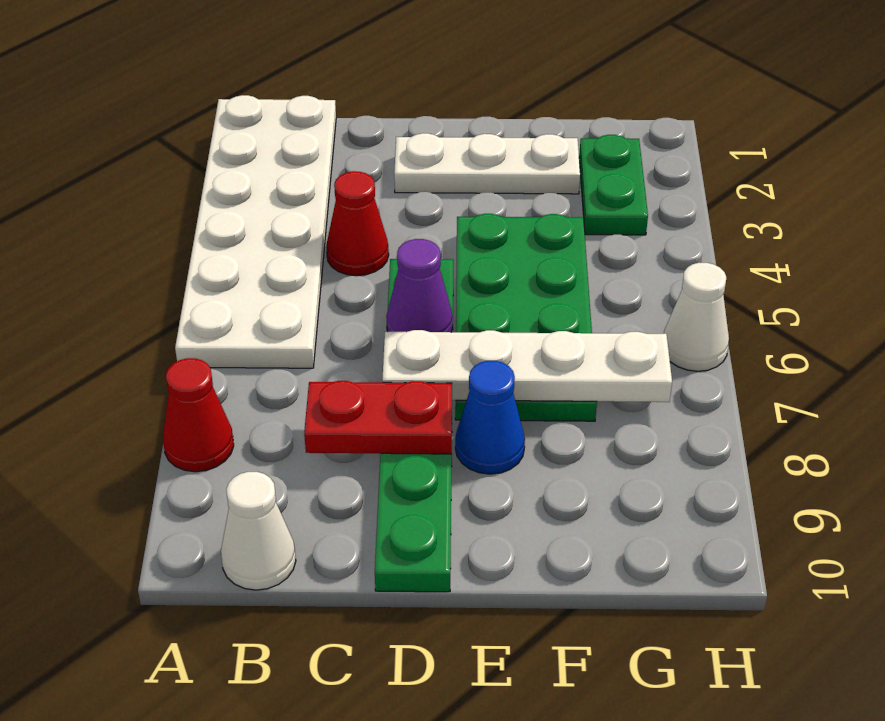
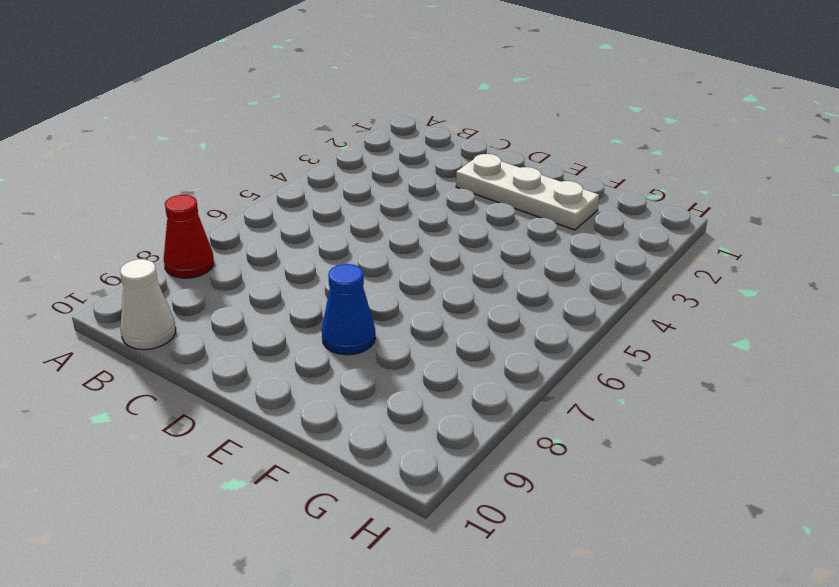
none -> white plate A1:B6 level 1
none -> red cone C4 level 1
none -> green plate D5:D10 level 1

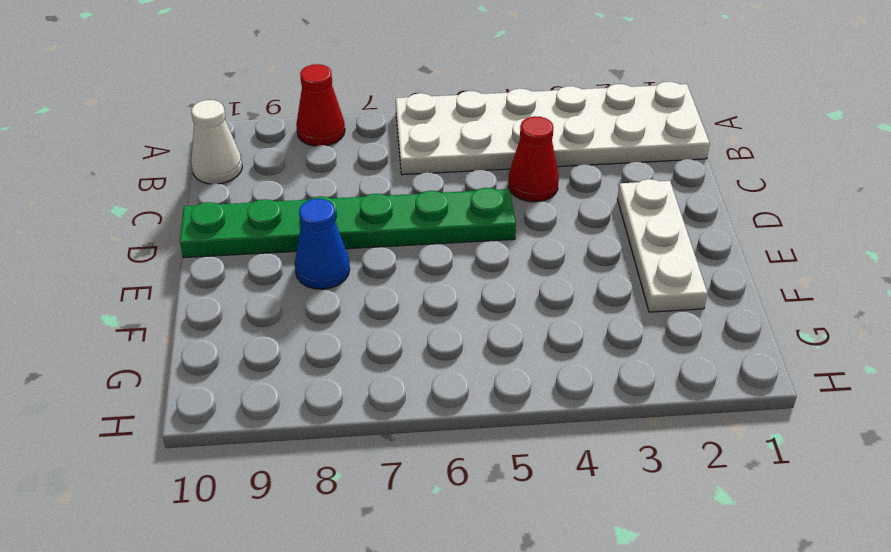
none -> green plate E4:F7 level 1
none -> green plate G2:G3 level 1
none -> white cone H6 level 1

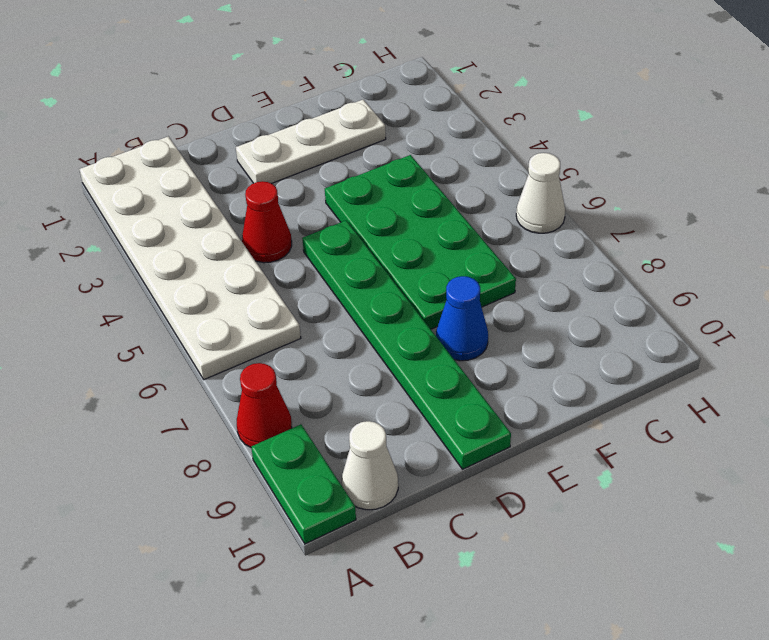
green plate A9:A10 level 1 -> green plate G2:G3 level 1
none -> red plate C8:D8 level 2
none -> purple cone D6 level 2
none -> white plate D7:G7 level 2

